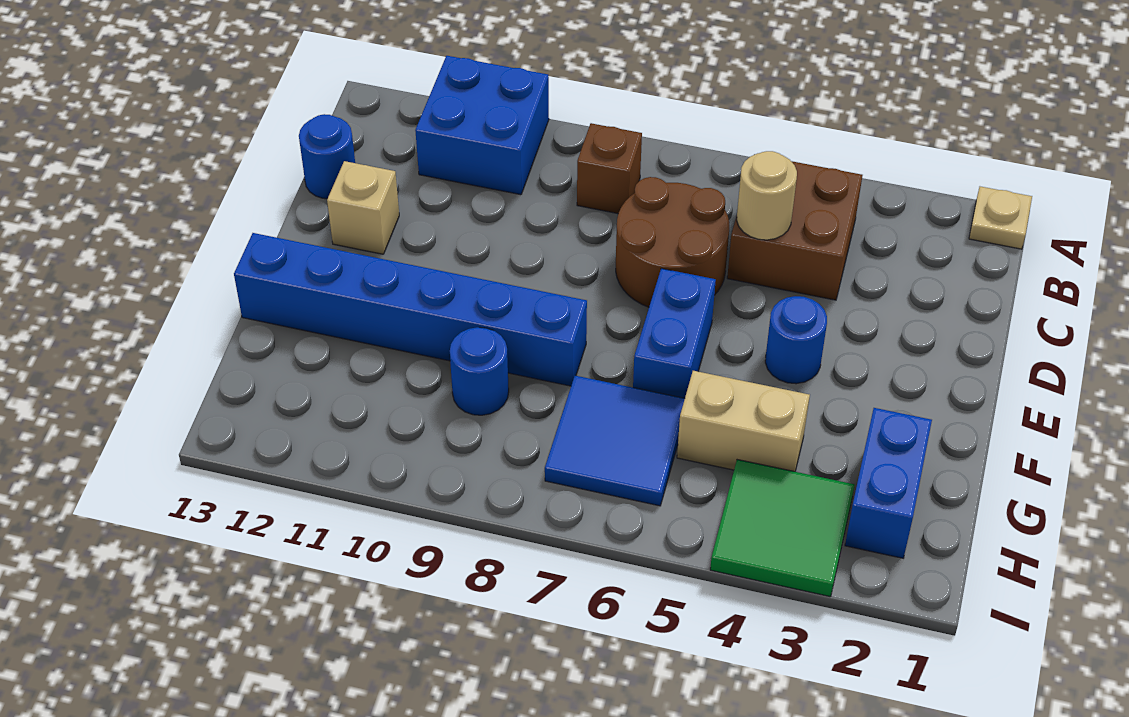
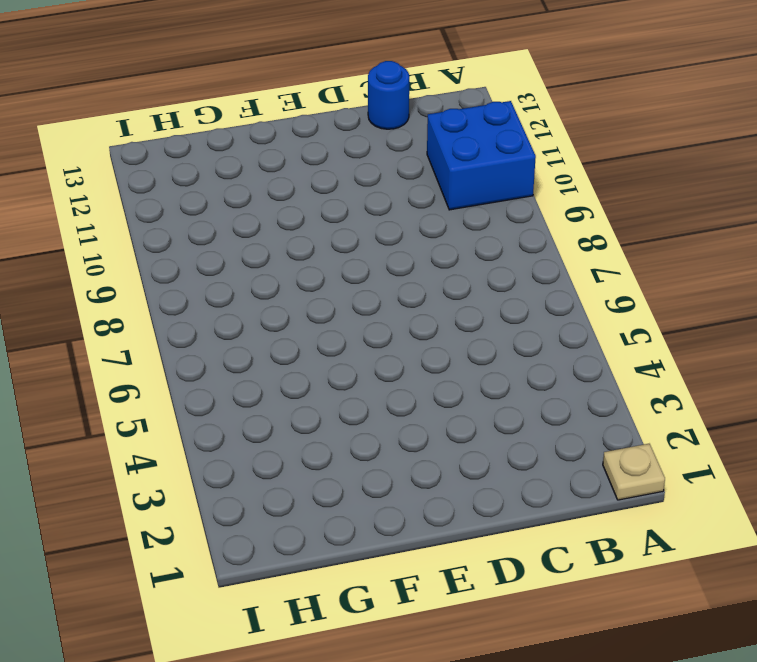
none -> brown brick B4:C5 level 1
none -> brown brick B8 level 1
none -> brown round brick C6:D7 level 1

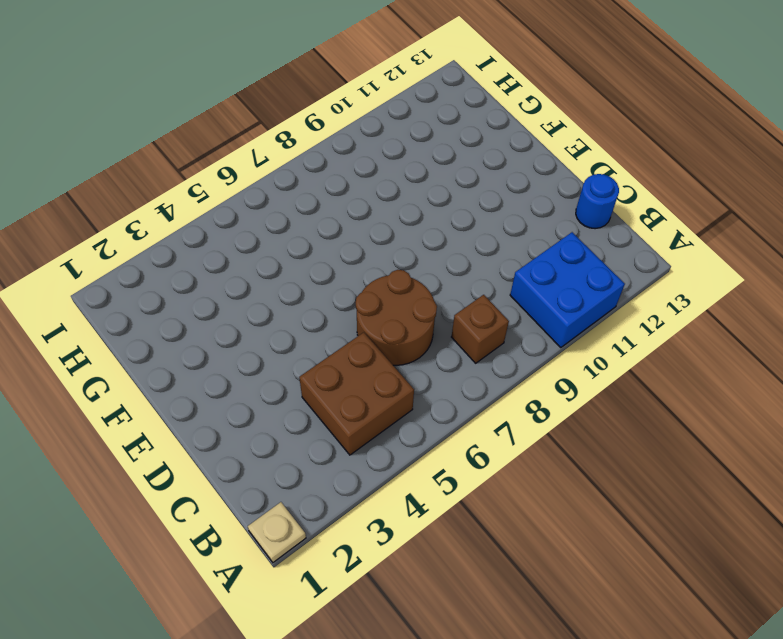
none -> tan brick D12 level 1
none -> blue round brick E4 level 1
none -> blue brick E6:F6 level 1

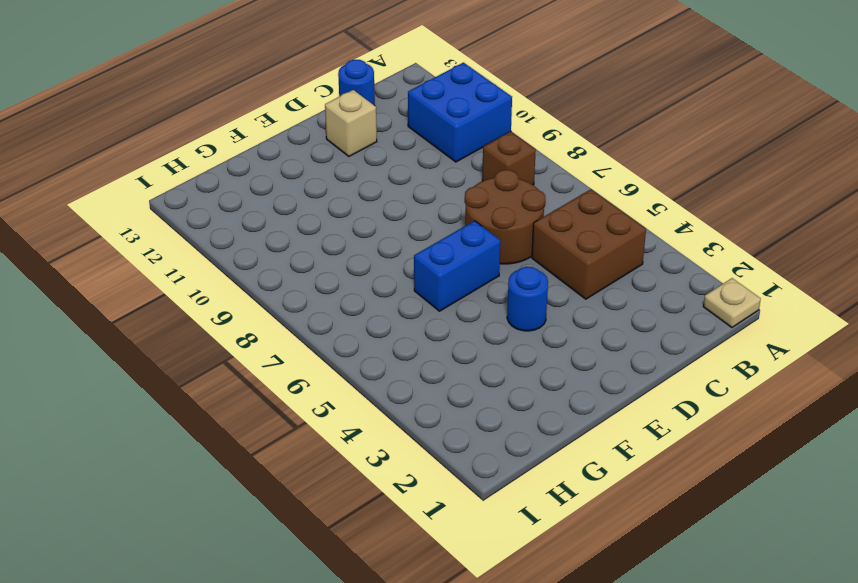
none -> blue brick F8:F13 level 1
none -> blue brick G2:H2 level 1
none -> tan brick G4:G5 level 1

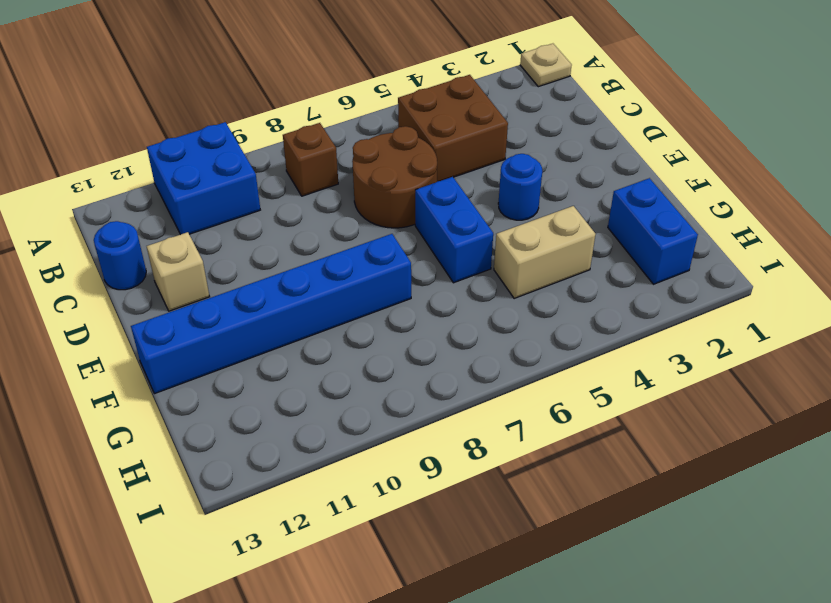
none -> blue tile G6:H7 level 1
none -> blue round brick G9 level 1
none -> green tile H3:I4 level 1

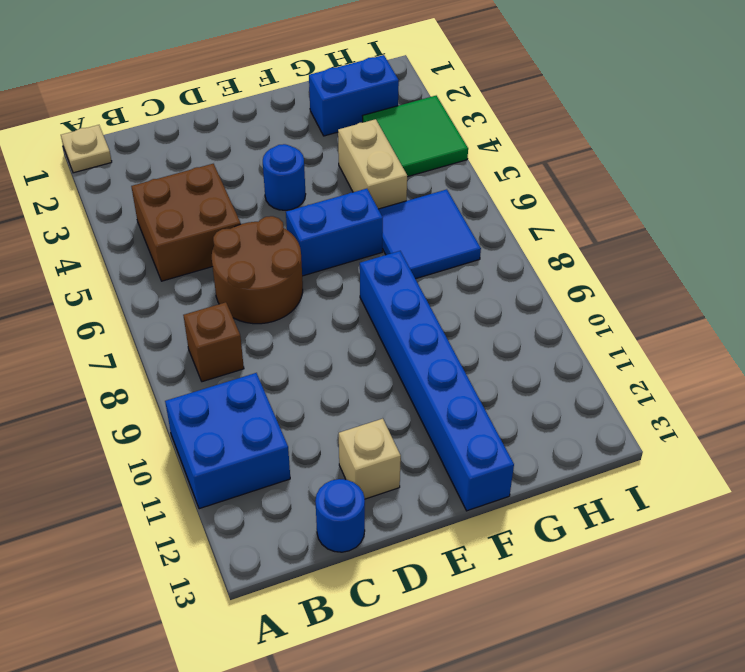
none -> blue round brick G9 level 1
none -> tan round brick C5 level 2

